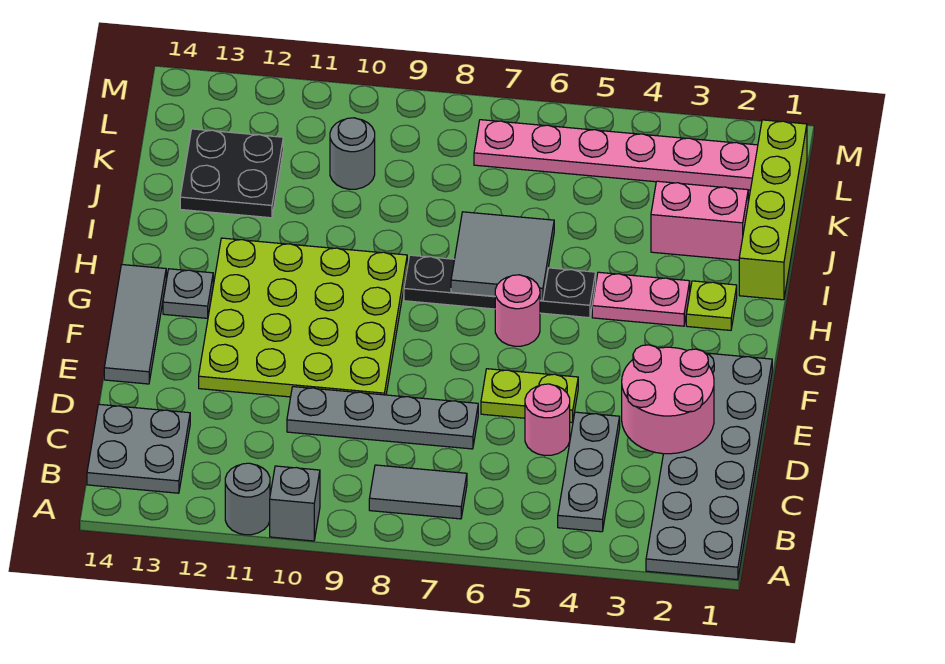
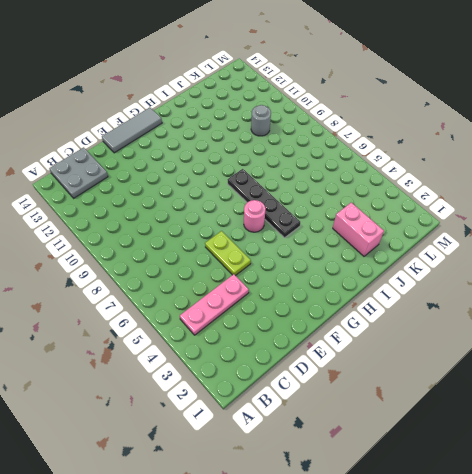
pink plate B4:D4 level 1 -> grey plate B4:D4 level 1
none -> grey plate A1:F2 level 1
none -> grey brick A10 level 1
none -> grey round brick A11 level 1

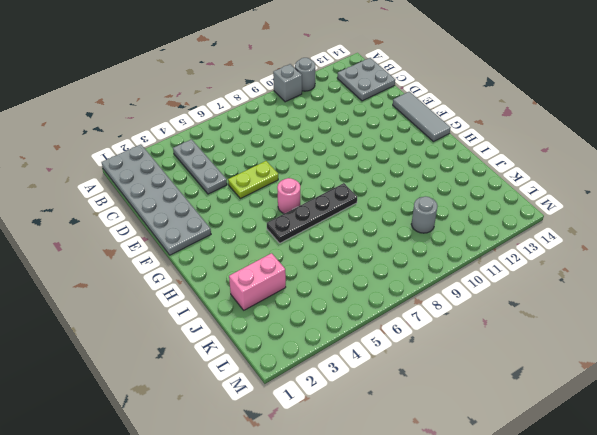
none -> grey tile B7:B8 level 1
none -> pink round brick D5 level 1
none -> grey plate D7:D10 level 1

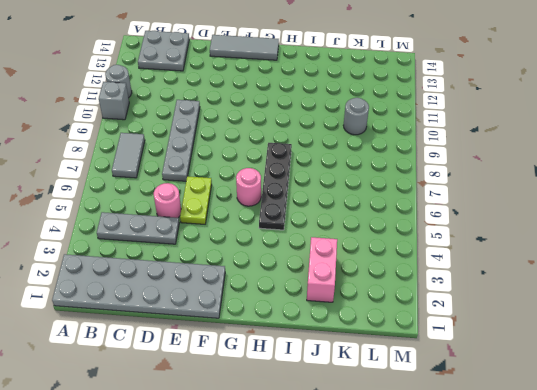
none -> lime plate E9:H12 level 1
none -> grey plate G13 level 1
none -> lime plate H2 level 1

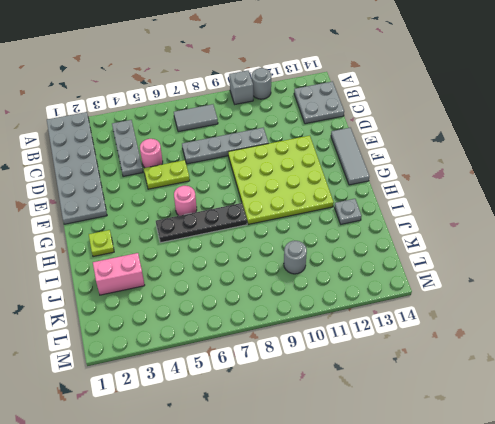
grey plate I13 level 1 -> grey plate G13 level 1
none -> pink plate H3:H4 level 1
none -> lime brick I1:L1 level 1
none -> black plate J12:K13 level 1

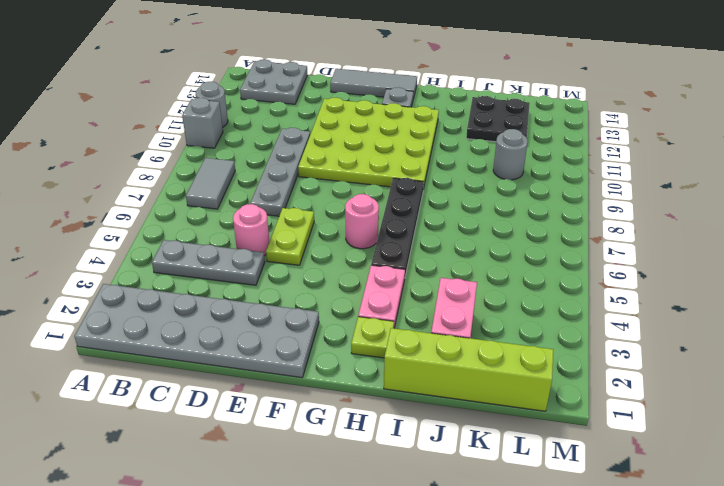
none -> pink plate L2:L7 level 1
none -> pink round brick D2:E3 level 2
none -> grey tile H6:I7 level 2

